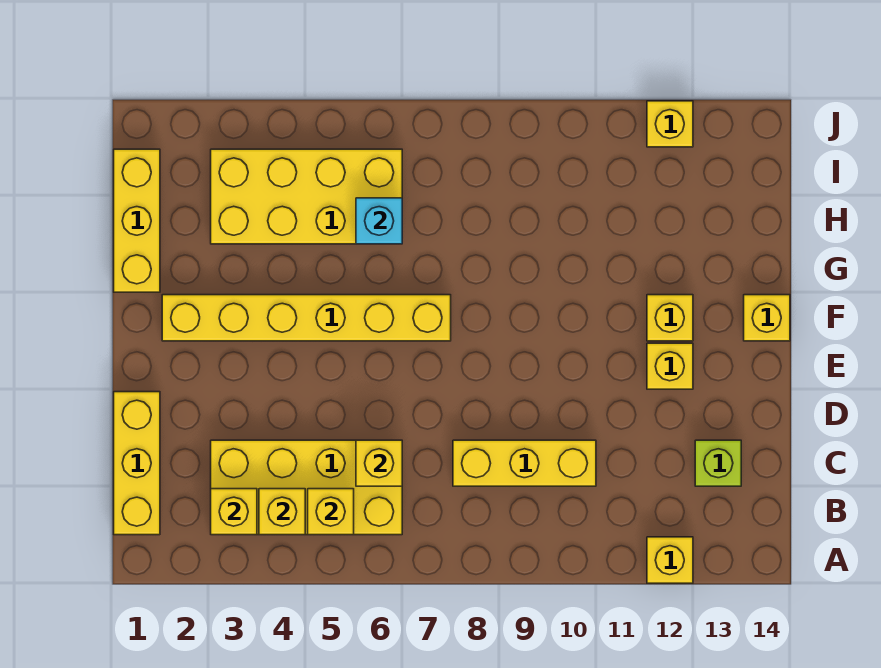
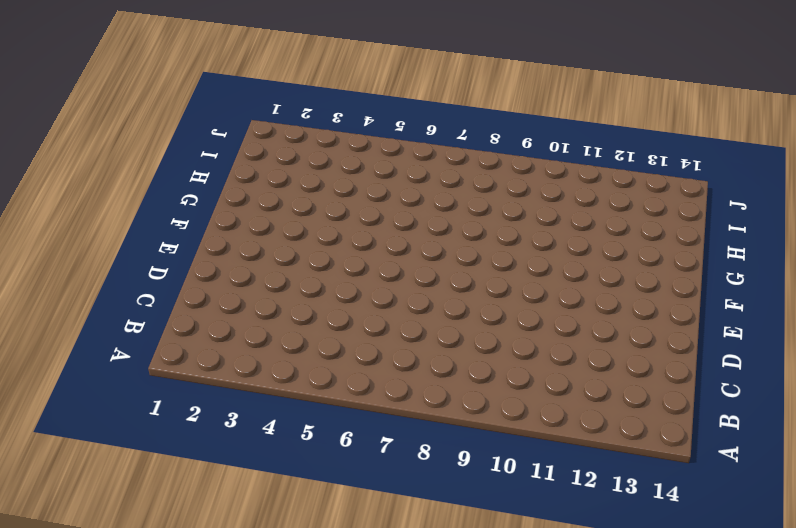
none -> yellow brick A12 level 1
none -> yellow brick B1:D1 level 1
none -> yellow brick B3:C6 level 1

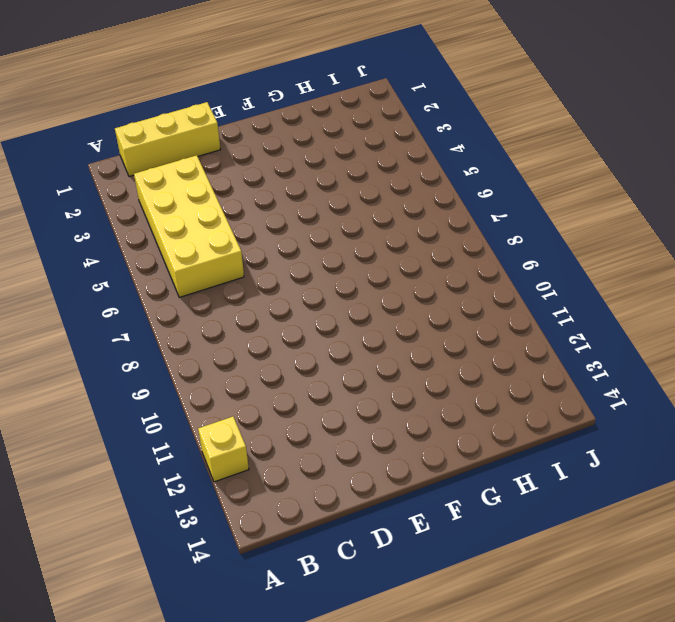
none -> yellow brick C8:C10 level 1
none -> lime brick C13 level 1
none -> yellow brick E12 level 1

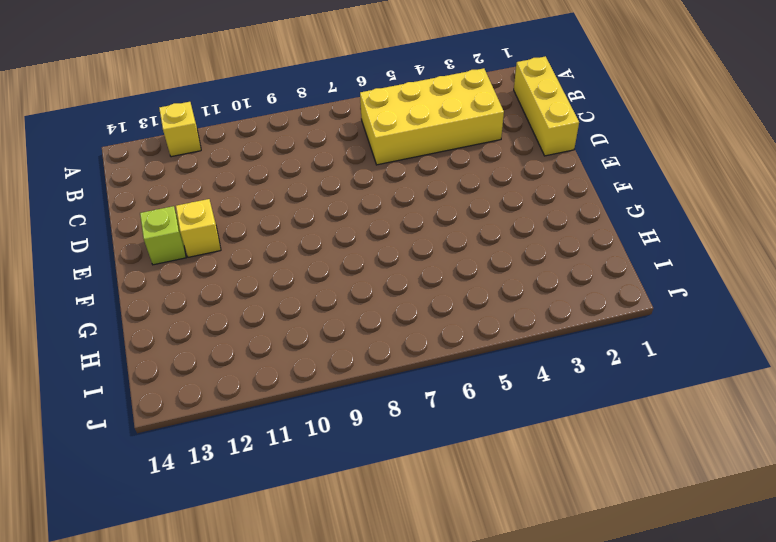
lime brick E13 level 1 -> lime brick C13 level 1
none -> yellow brick C8:C10 level 1
none -> yellow brick F2:F7 level 1
none -> yellow brick F12 level 1

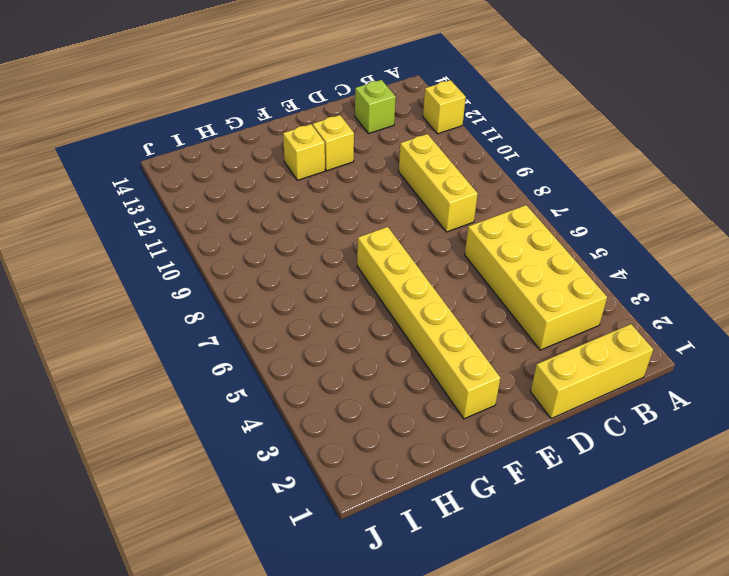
none -> yellow brick F14 level 1
none -> yellow brick G1:I1 level 1
none -> yellow brick H3:I6 level 1

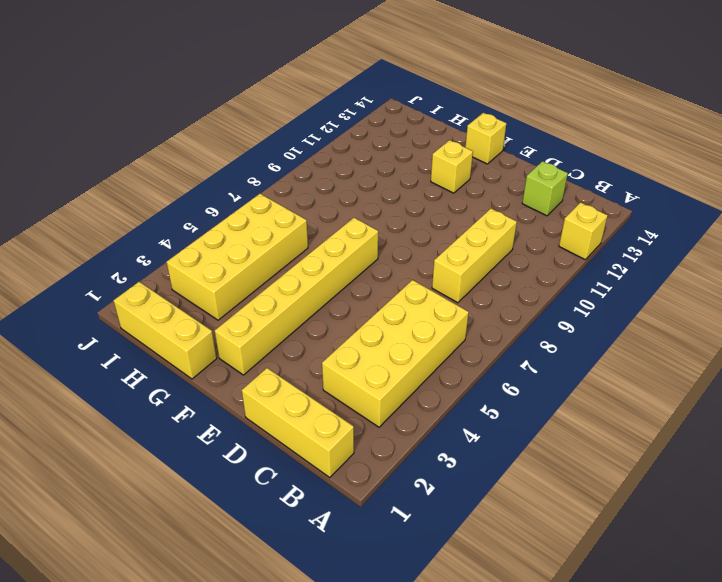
none -> yellow brick E12 level 1
none -> yellow brick J12 level 1
none -> yellow brick B3 level 2

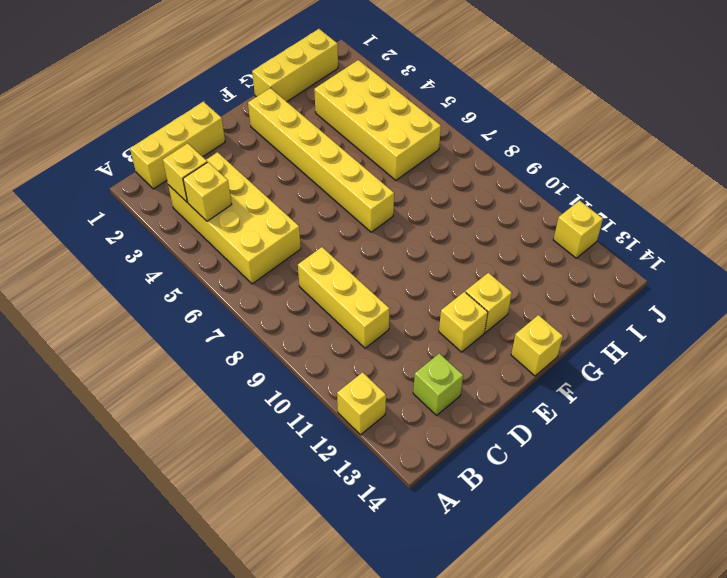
none -> yellow brick B5 level 2
none -> yellow brick C6 level 2
none -> cyan brick H6 level 2

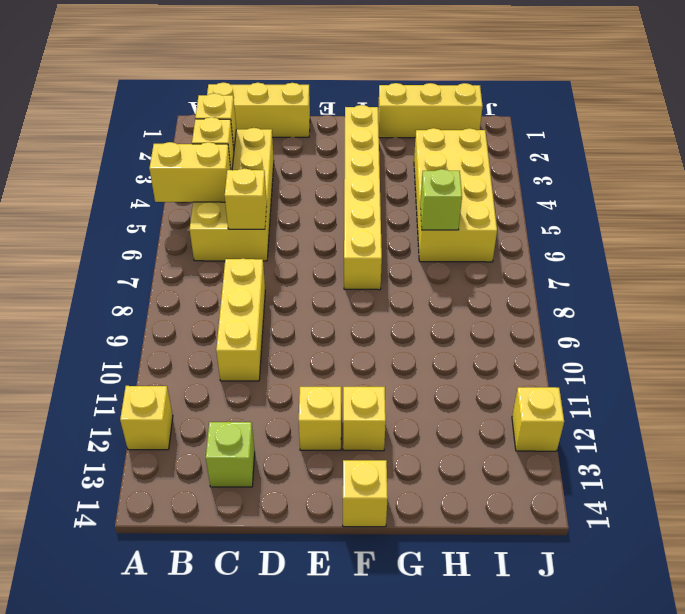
yellow brick A5:B5 level 2 -> yellow brick B5 level 2
lime brick H6 level 2 -> cyan brick H6 level 2

